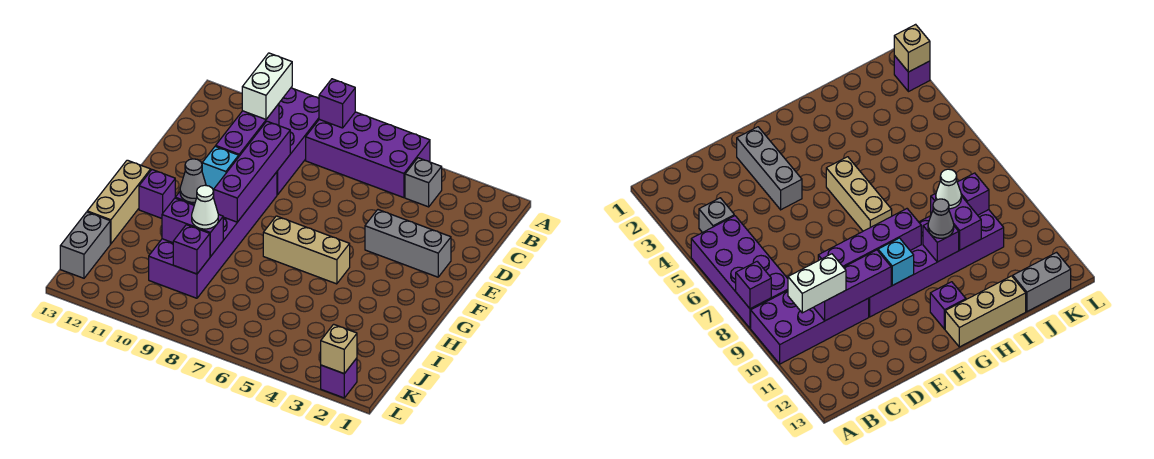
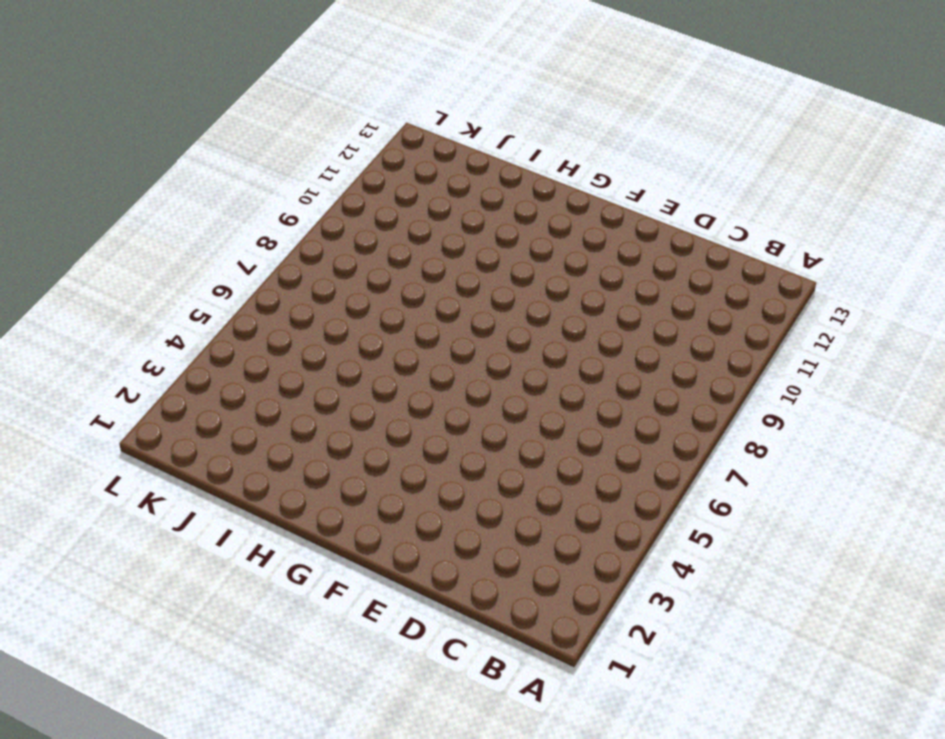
none -> purple brick A5:B8 level 1
none -> purple brick A9:D10 level 1
none -> grey brick B4 level 1

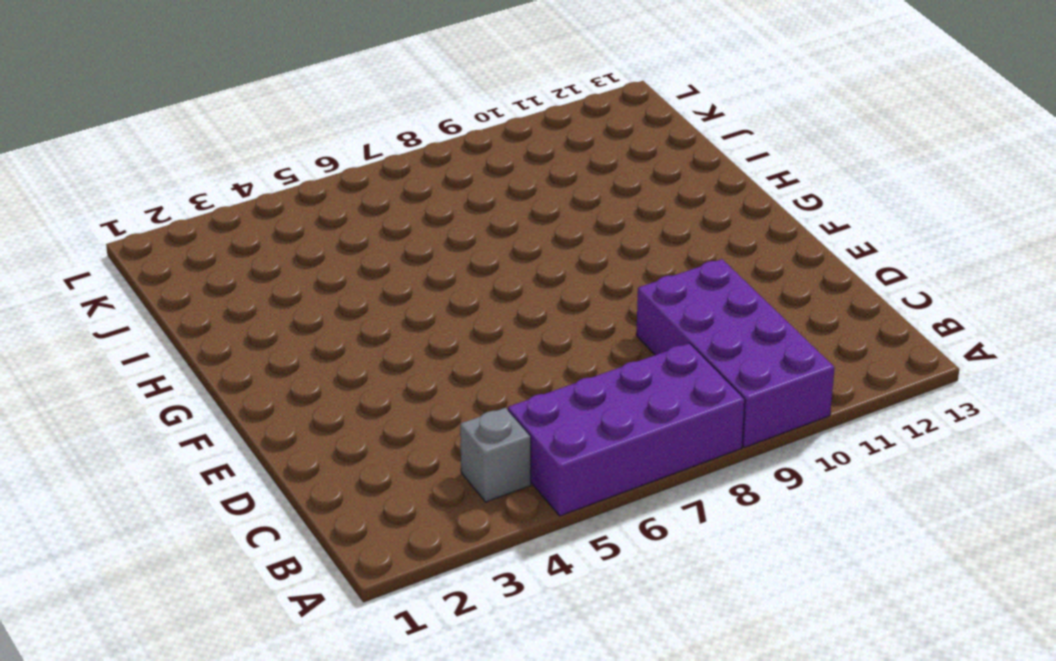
none -> grey brick E2:E4 level 1
none -> purple brick E9:J10 level 1
none -> tan brick G5:G7 level 1

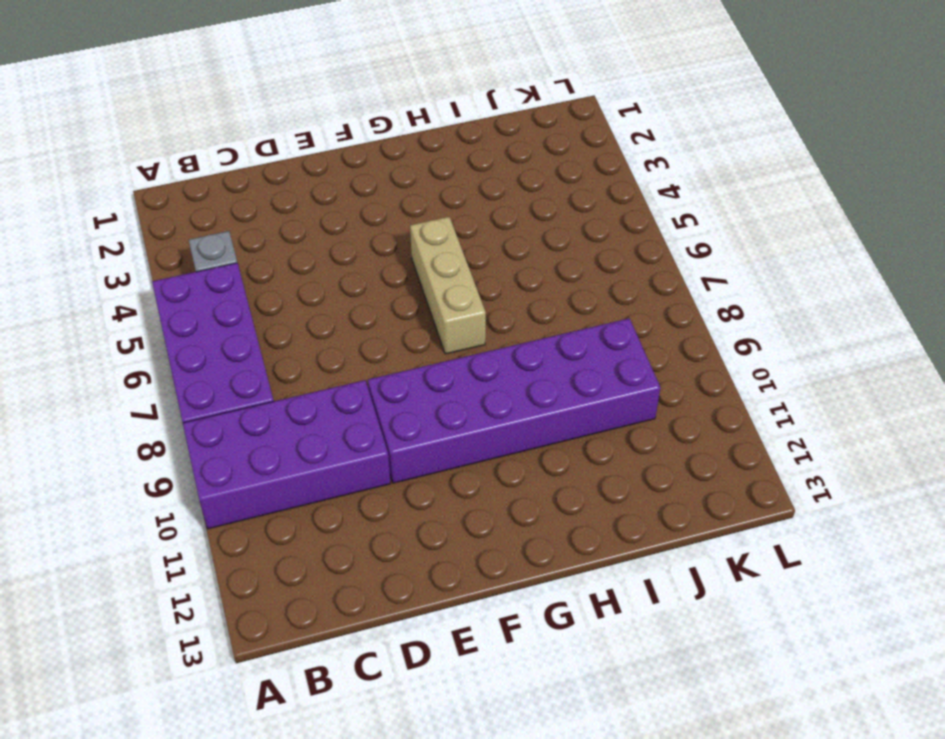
none -> grey brick E2:E4 level 1
none -> purple brick G12 level 1
none -> tan brick G13:I13 level 1

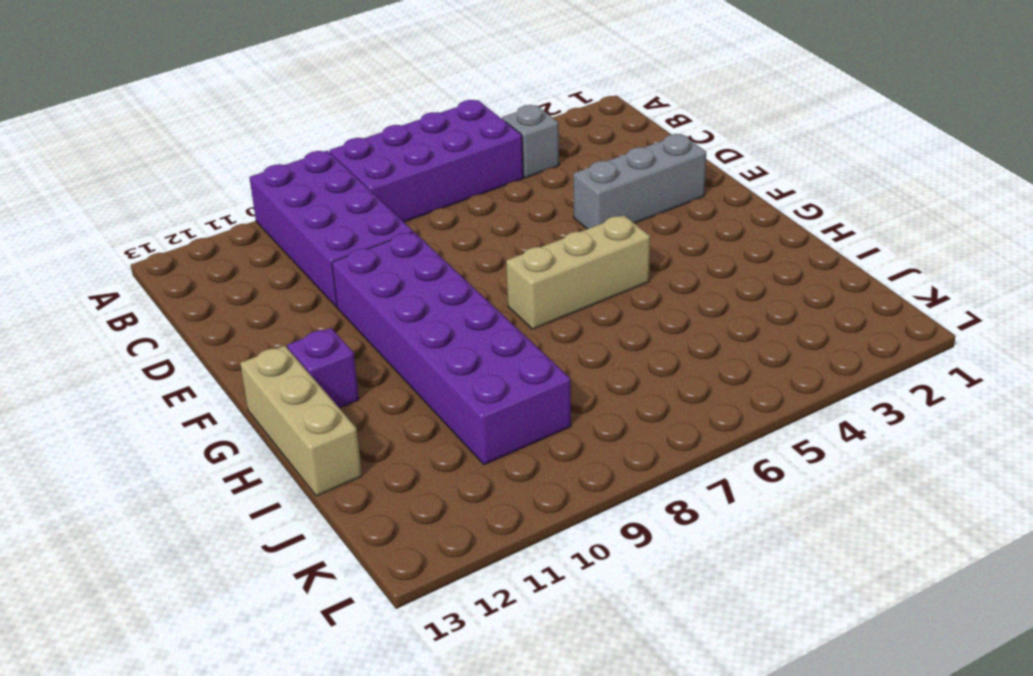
none -> grey brick J13:K13 level 1
none -> purple brick L2 level 1
none -> purple brick A8 level 2

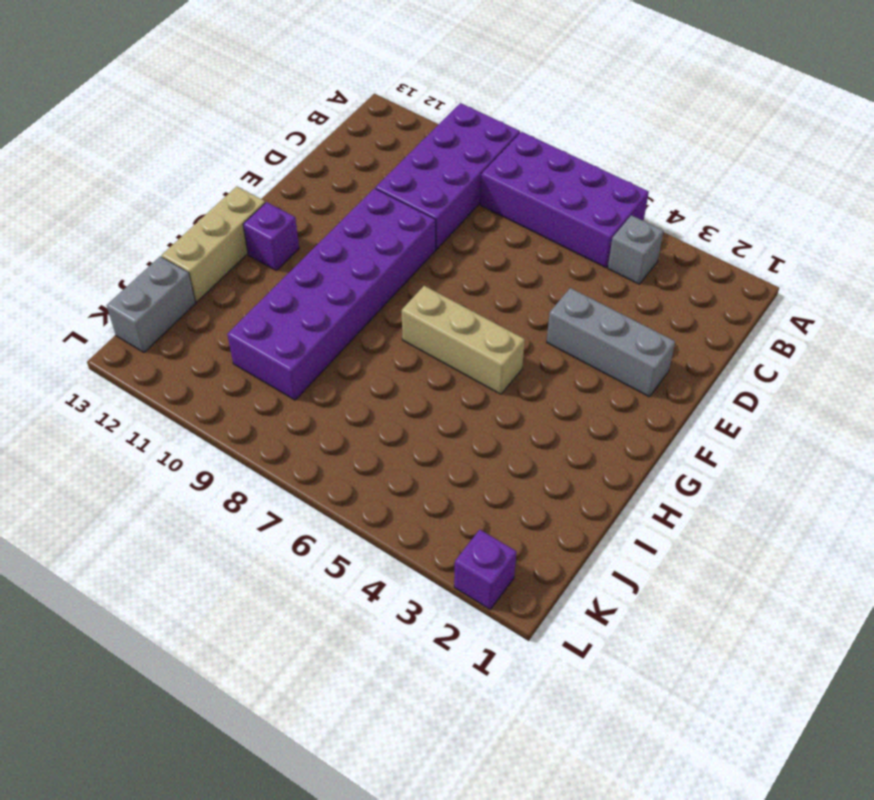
none -> purple brick A8 level 2
none -> purple brick C10:E10 level 2
none -> purple brick D9:G9 level 2

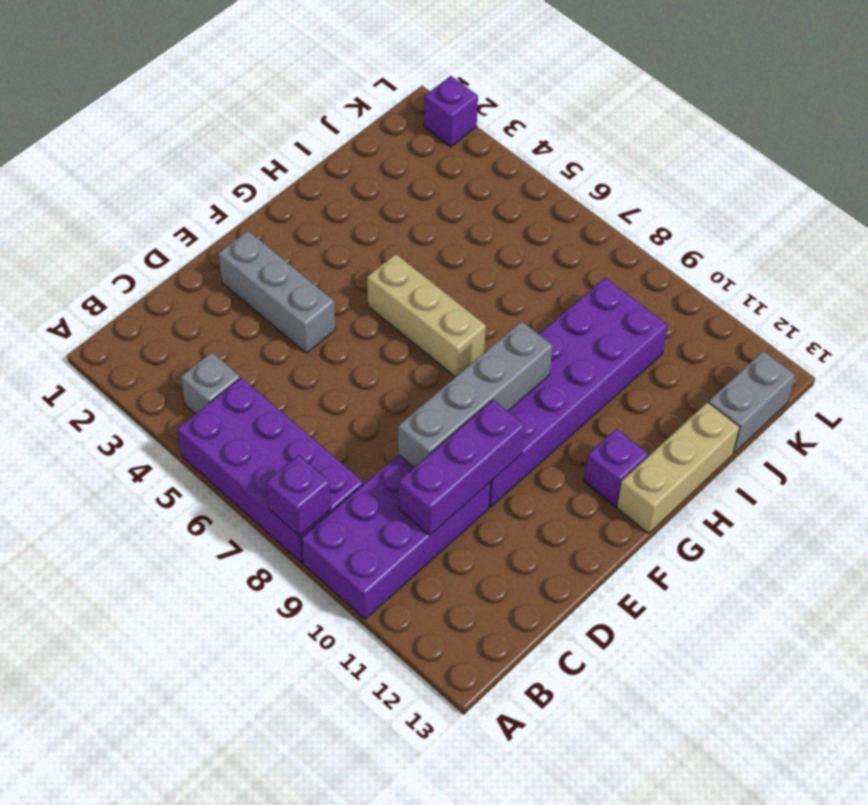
grey brick D9:G9 level 2 -> purple brick D9:G9 level 2
none -> cyan brick F10 level 2
none -> purple brick H10 level 2
none -> purple brick I9:I10 level 2

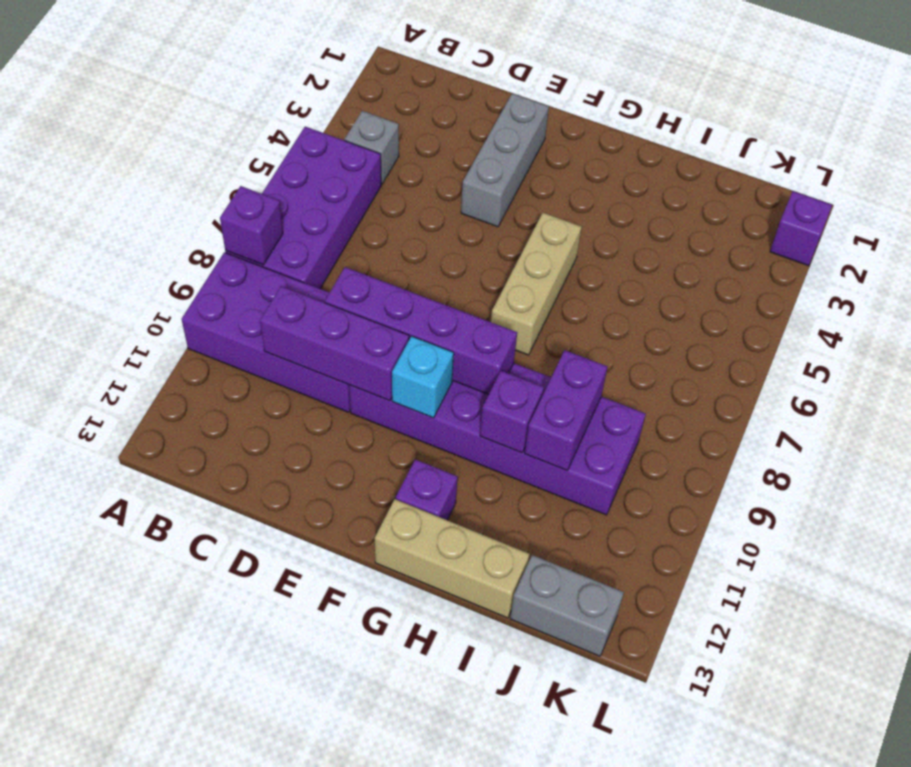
none -> purple brick J9 level 2
none -> tan brick L2 level 2
none -> white brick B10:C10 level 3

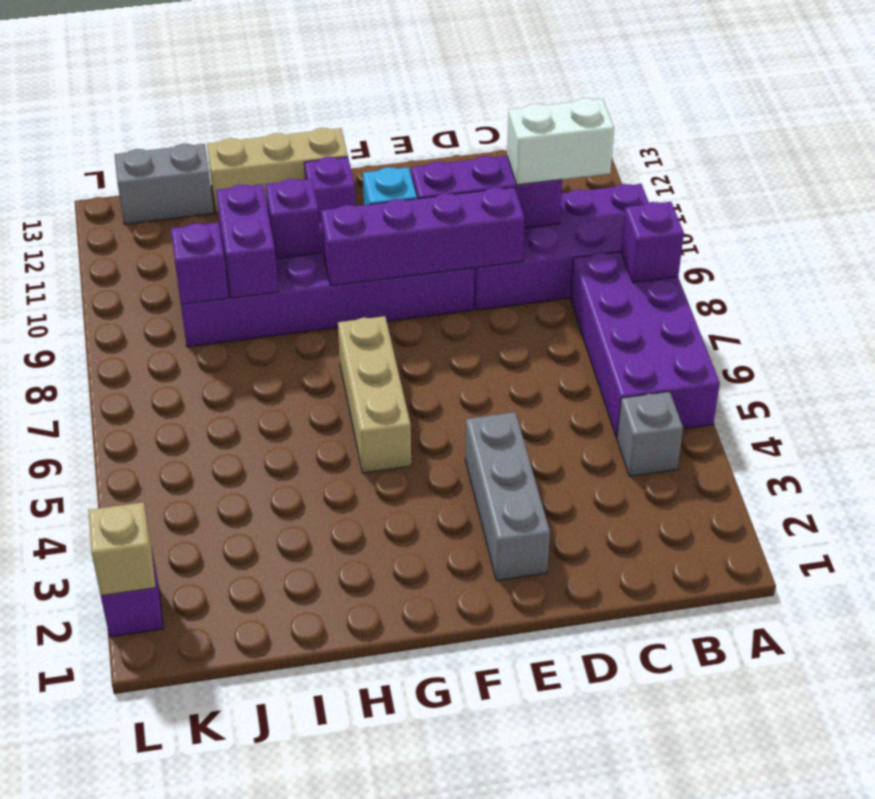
none -> grey cone H10 level 3
none -> white cone I9 level 3

